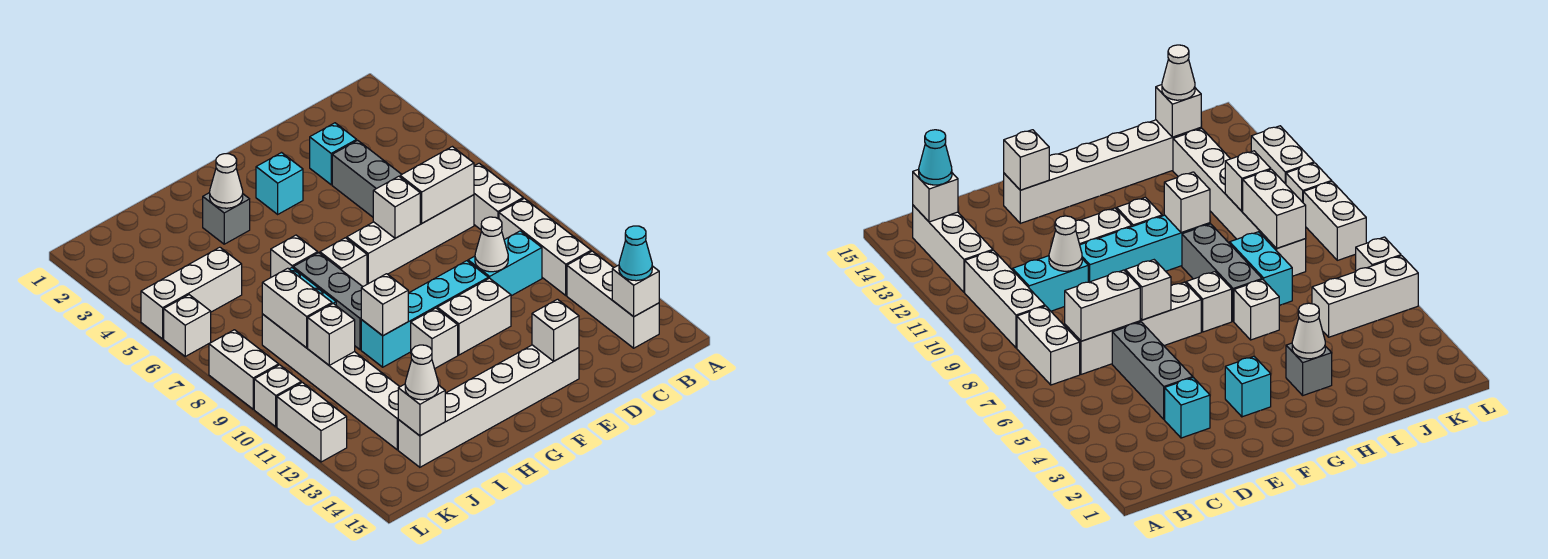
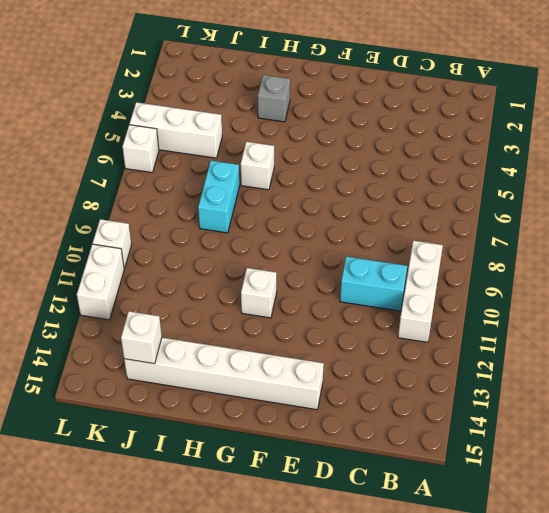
none -> white brick B7:B8 level 1
none -> white brick B12:B14 level 1
none -> white brick C7:F7 level 1
none -> cyan brick D3 level 1

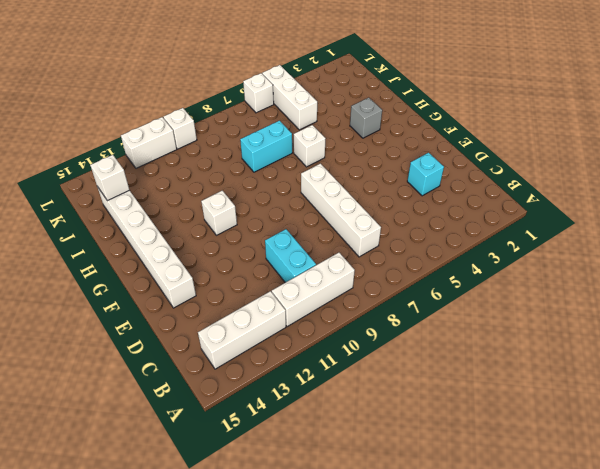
none -> white brick B7:B8 level 1
none -> grey brick D4:D6 level 1
none -> cyan brick E10:H10 level 1
none -> white brick E11:F11 level 1

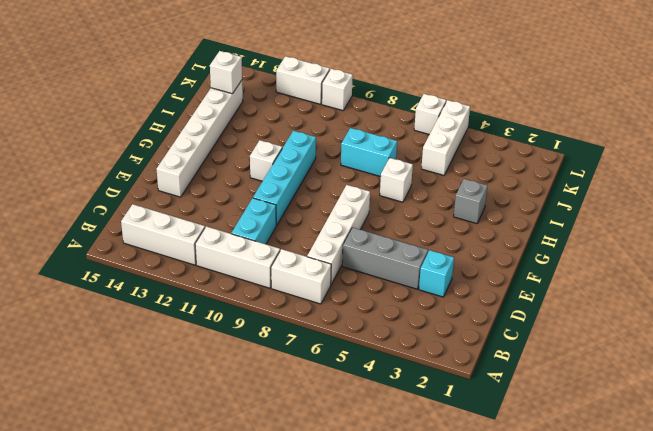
none -> white brick E11:F11 level 1
none -> cyan brick F3 level 1
none -> white brick G7 level 1
none -> grey brick H7:H9 level 1

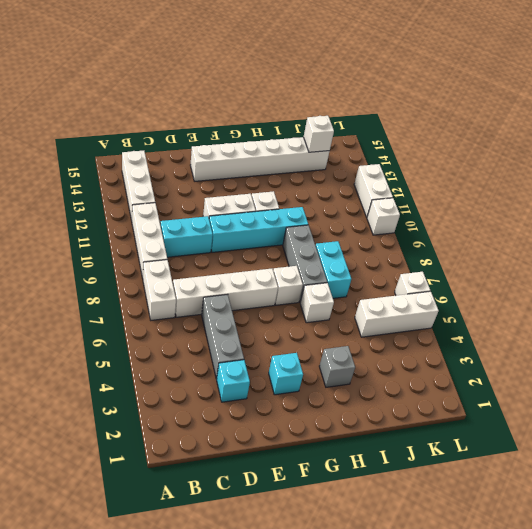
none -> white brick J8:J13 level 1
none -> white brick L8:L9 level 1
none -> white brick B14 level 2
none -> white brick C7:D7 level 2

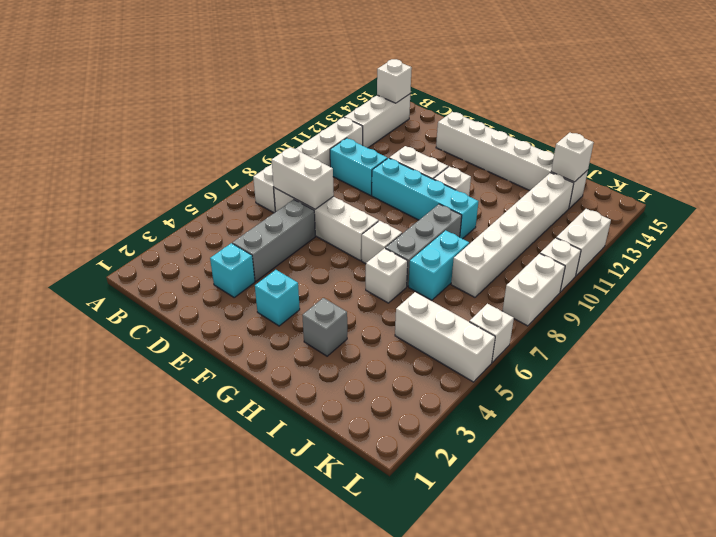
none -> white cone D10 level 2
none -> white brick E7 level 2
none -> white brick E14 level 2
none -> white cone H3 level 2

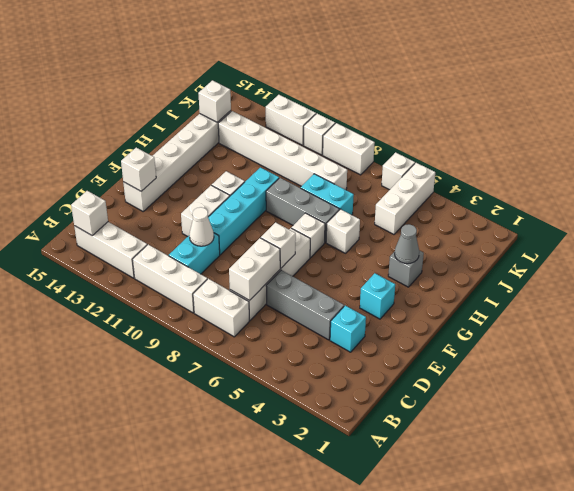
grey cone H3 level 2 -> white cone H3 level 2
none -> white brick H10 level 2
none -> white brick J8:J9 level 2
none -> white brick J10 level 2
none -> cyan cone B14 level 3

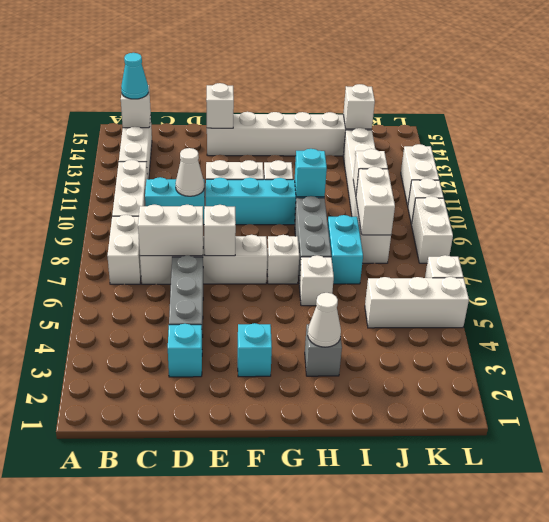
cyan brick H10 level 2 -> white brick H10 level 2
none -> white cone J14 level 3

